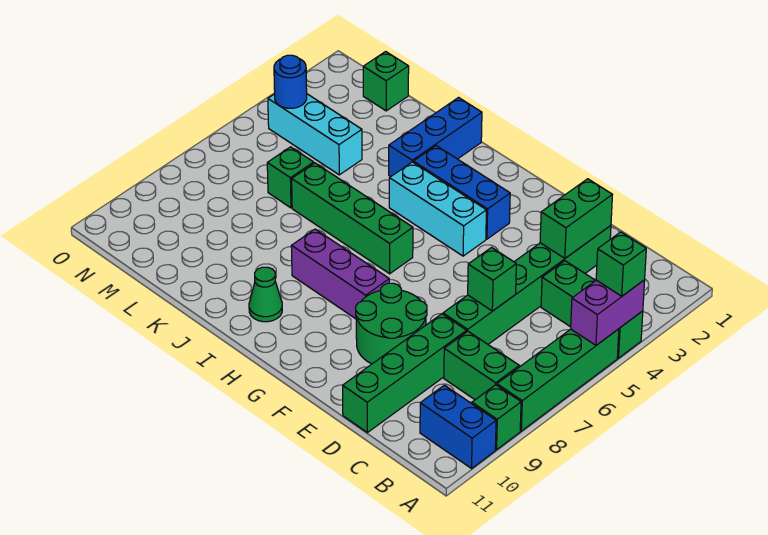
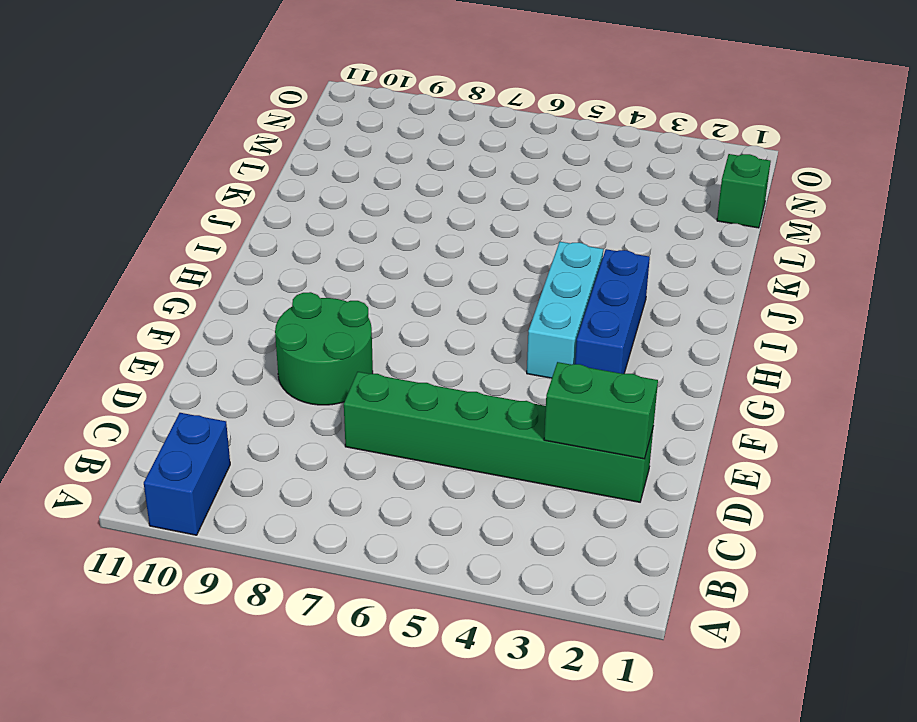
none -> green brick A4:C4 level 1
none -> green brick A5:A8 level 1
none -> green brick A9 level 1

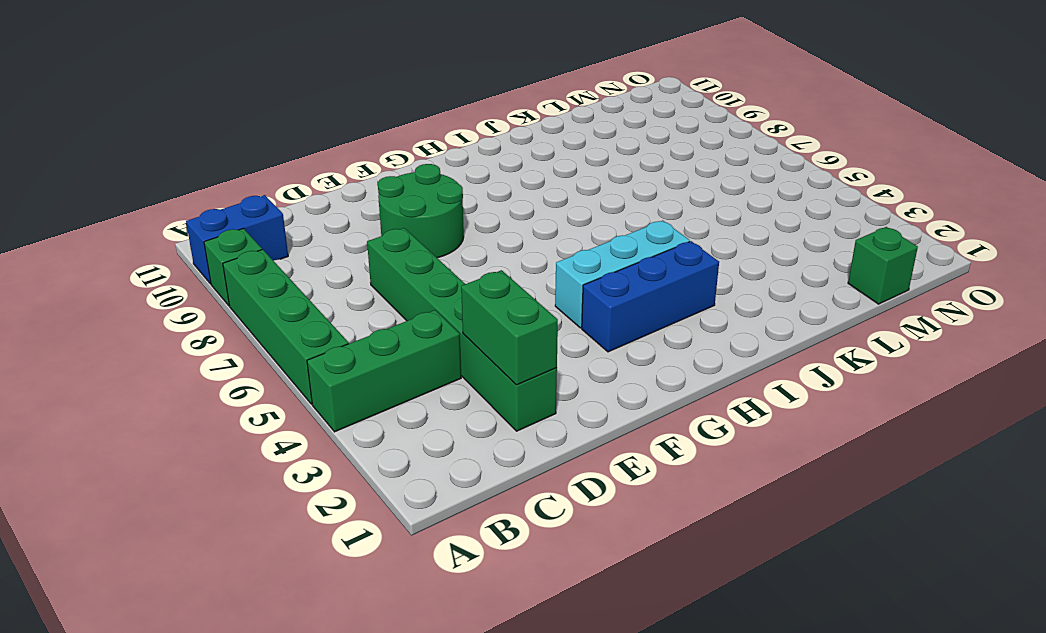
none -> green brick B8:C8 level 1
none -> green brick D8:D11 level 1
none -> purple brick G8:I8 level 1

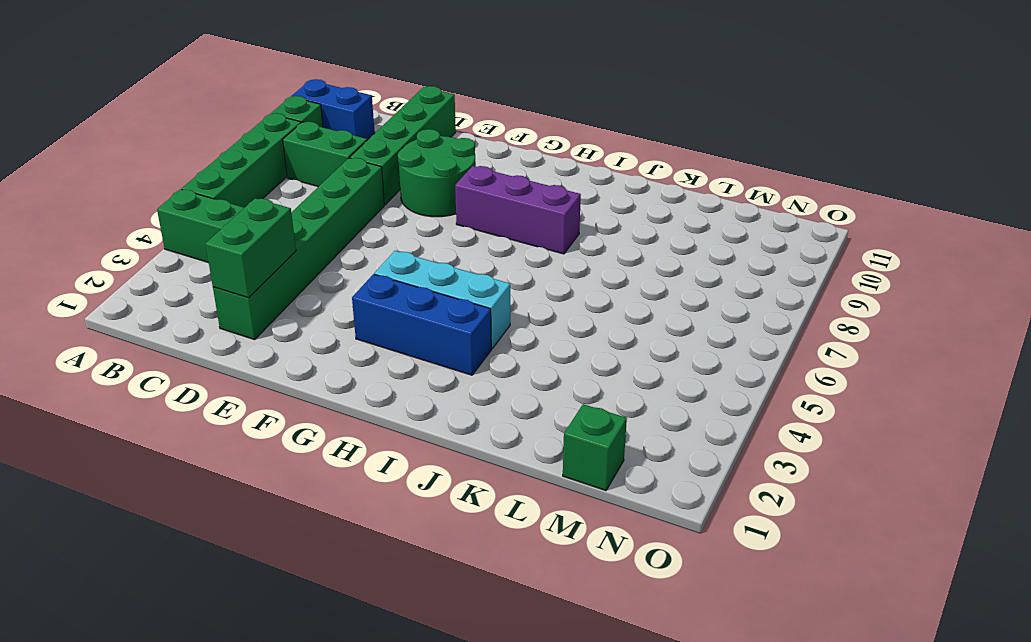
none -> green brick H6:K6 level 1
none -> green cone I10 level 1
none -> blue brick J1:J3 level 1

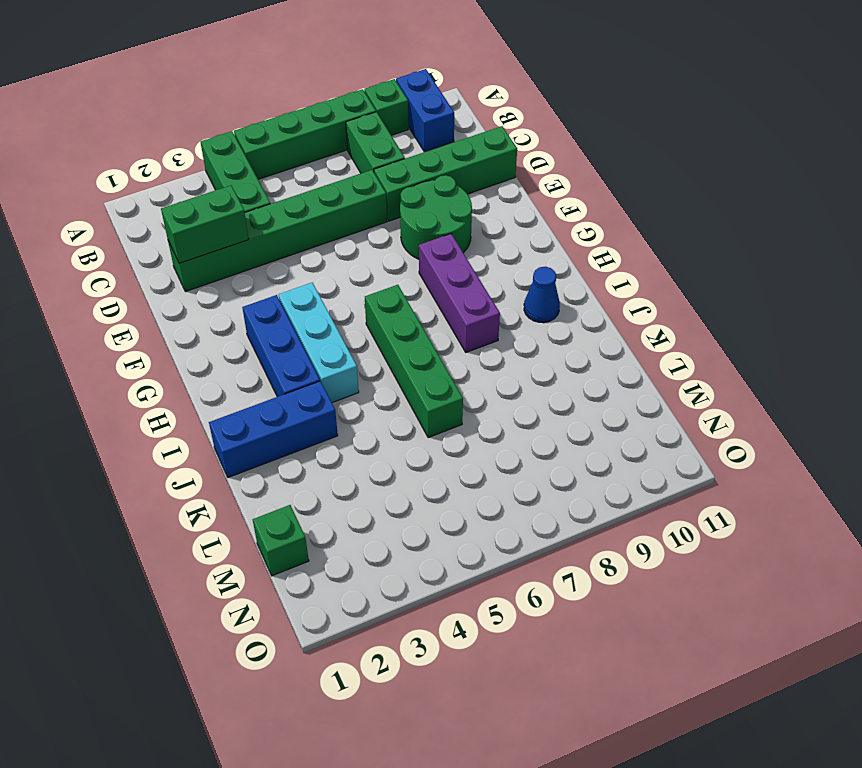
blue cone I10 level 1 -> green cone I10 level 1
none -> cyan brick L4:N4 level 1
none -> green brick L6 level 1
none -> purple brick A4:A5 level 2

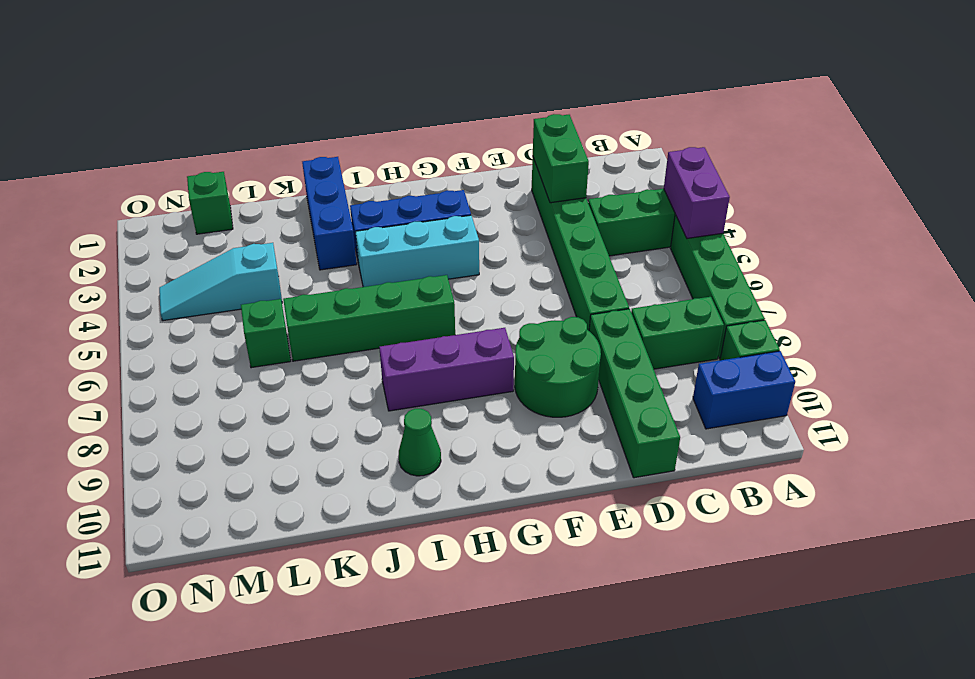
cyan slope L4:N4 level 1 top L -> cyan brick L4:N4 level 1
none -> green brick D6 level 2
none -> blue round brick N4 level 2
none -> green brick A4 level 3

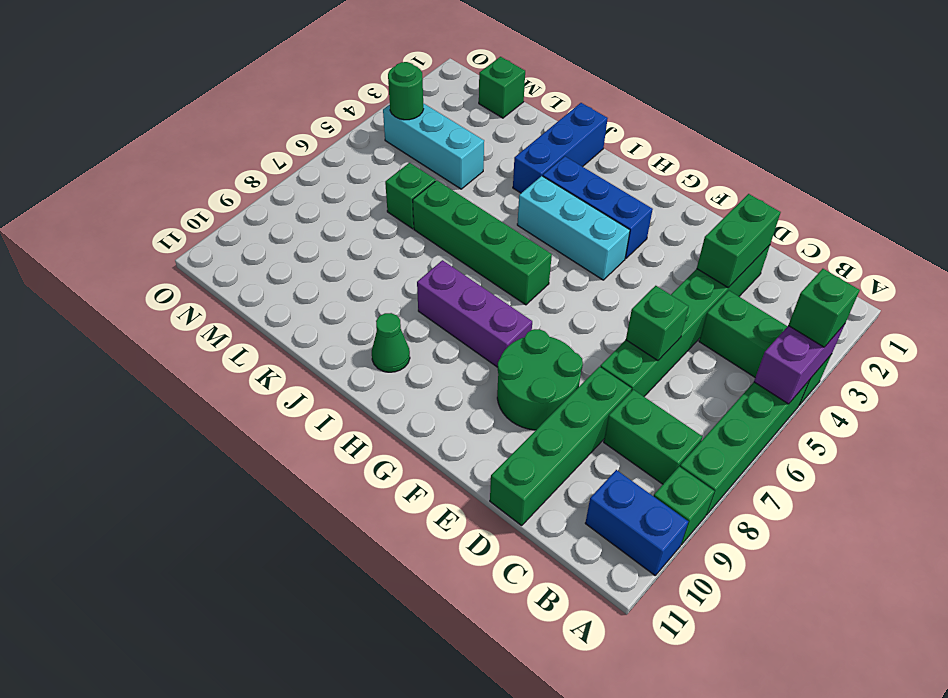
green round brick N4 level 2 -> blue round brick N4 level 2

